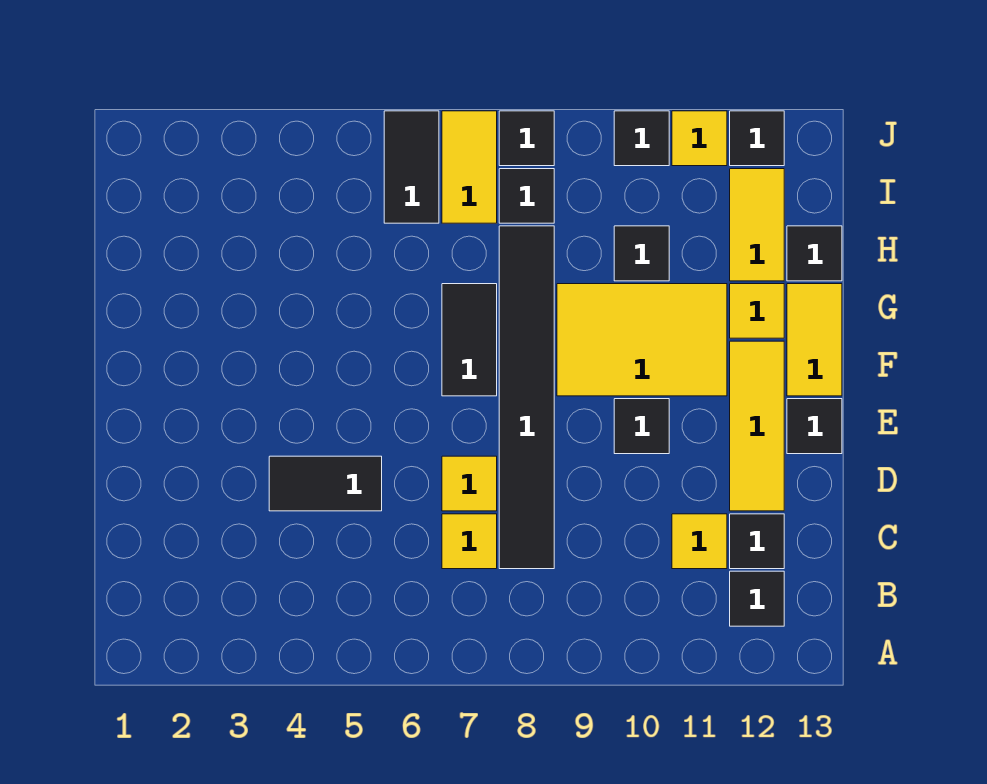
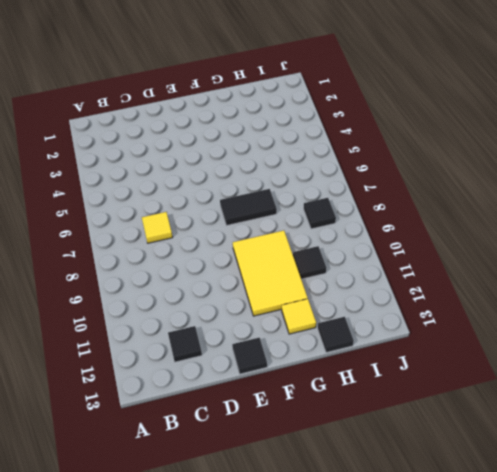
none -> black tile B12 level 1
none -> black tile C8:H8 level 1
none -> yellow tile C11 level 1

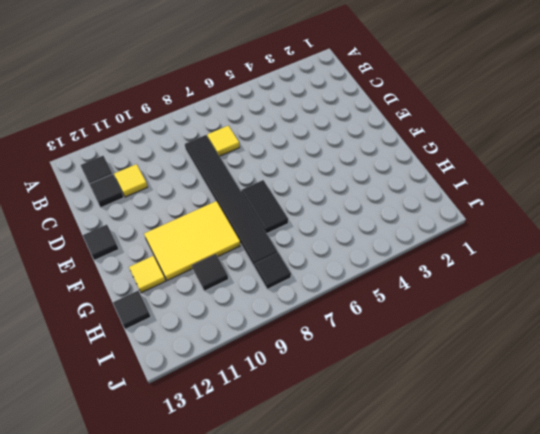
none -> black tile D4:D5 level 1
none -> yellow tile D7 level 1
none -> yellow tile D12:F12 level 1

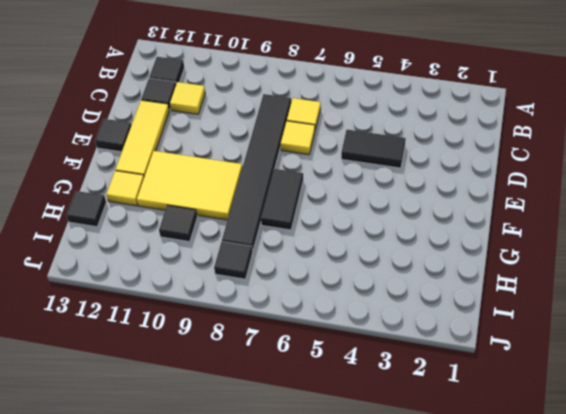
none -> black tile E10 level 1
none -> yellow tile F13:G13 level 1
none -> yellow tile H12:I12 level 1

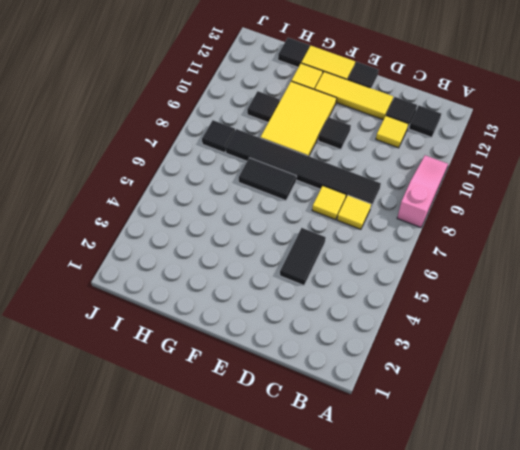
pink slope A8:A10 level 1 top 8 -> none
none -> yellow tile H12:I12 level 1
none -> black tile I6:J6 level 1
none -> yellow tile I7:J7 level 1

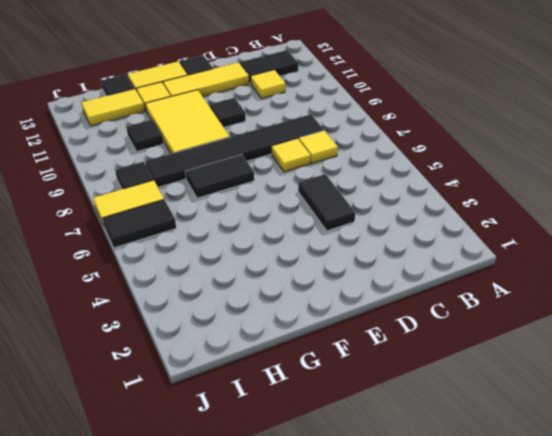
none -> black tile J8 level 1
none -> black tile J10 level 1
none -> yellow tile J11 level 1

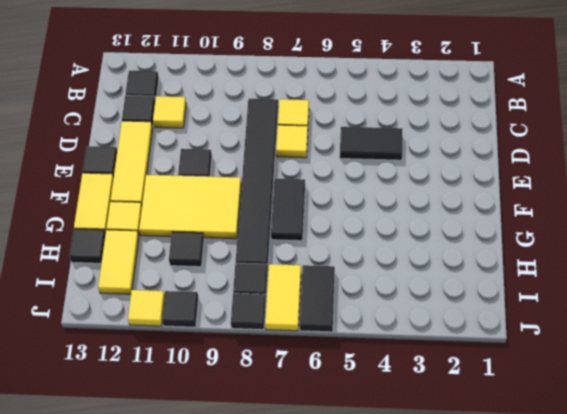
none -> black tile J12 level 1

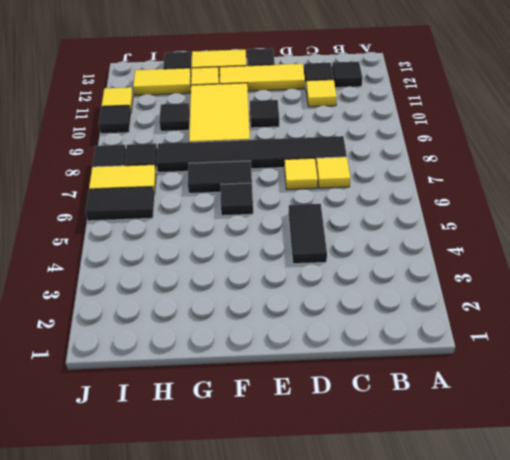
black tile F6 level 1 -> black tile J12 level 1

